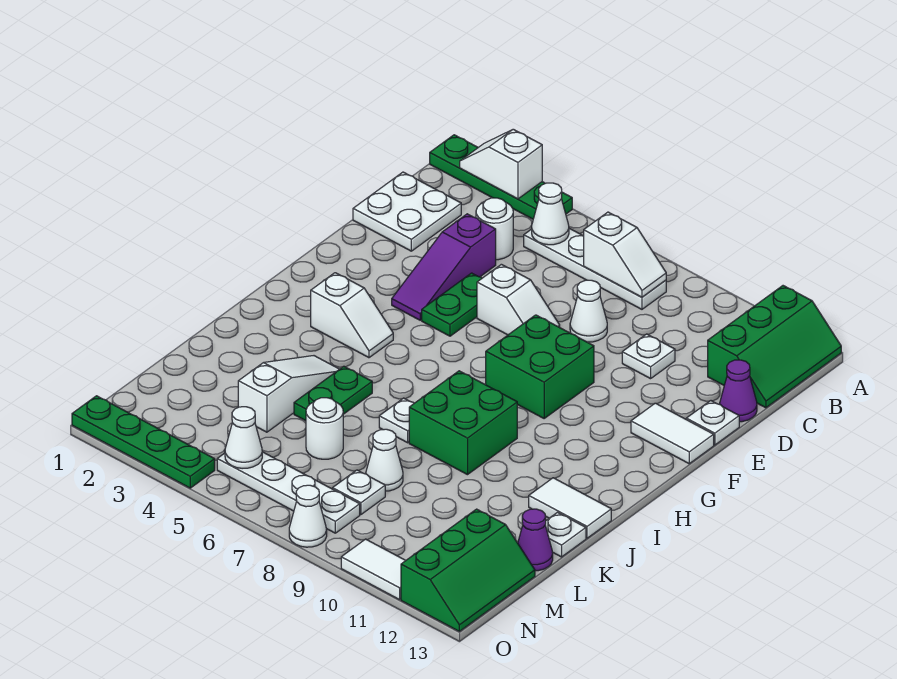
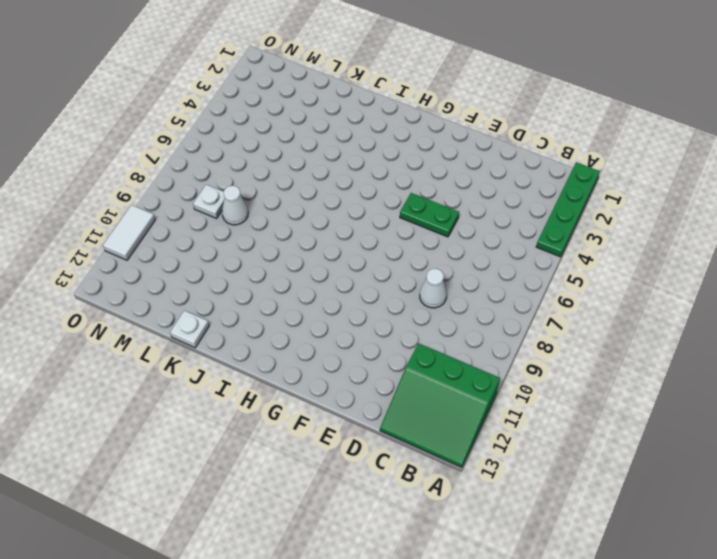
green slope A11:C13 level 1 top 11 -> green slope A12:C13 level 1 top 12
none -> white plate B5:B8 level 1
none -> white plate C1:D2 level 1
none -> white round brick C4 level 1
none -> purple slope D4:F4 level 1 top D

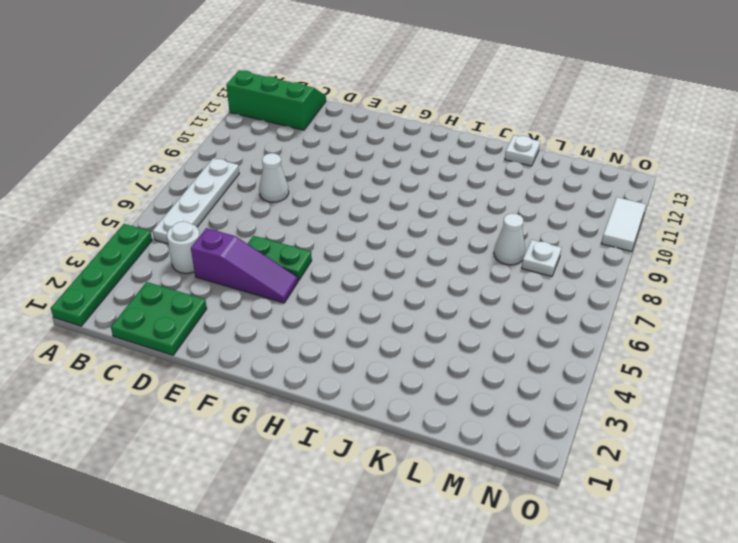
green plate C1:D2 level 1 -> white plate C1:D2 level 1
none -> white plate D10 level 1
none -> purple cone D13 level 1
none -> white slope E6:E7 level 1 top 6
none -> white plate E13 level 1

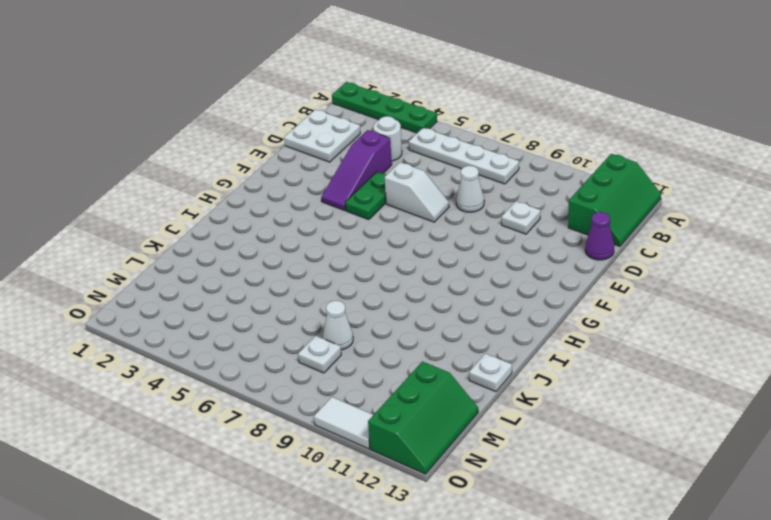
none -> white plate E13 level 1
none -> green brick F8:G9 level 1
none -> white tile F12:F13 level 1
none -> white slope H3:H4 level 1 top 3

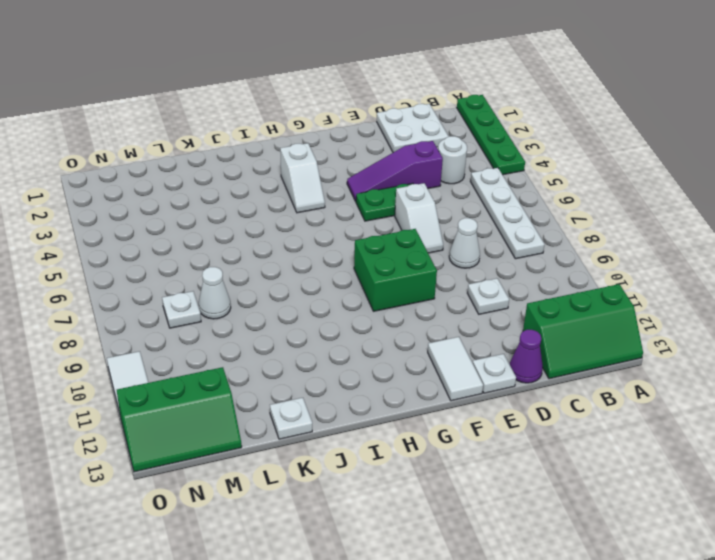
none -> green brick I8:J9 level 1
none -> white slope J4:L4 level 1 top L
none -> green plate J5:K5 level 1
none -> white plate J7 level 1

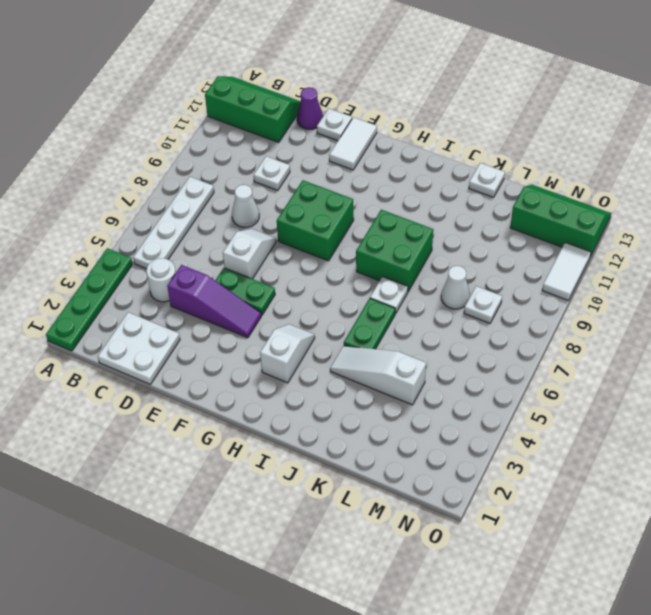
green plate J5:J6 level 1 -> green plate J5:K5 level 1
none -> white tile J12:J13 level 1
none -> white round brick L6 level 1
none -> purple cone L13 level 1
none -> white plate N5:N8 level 1

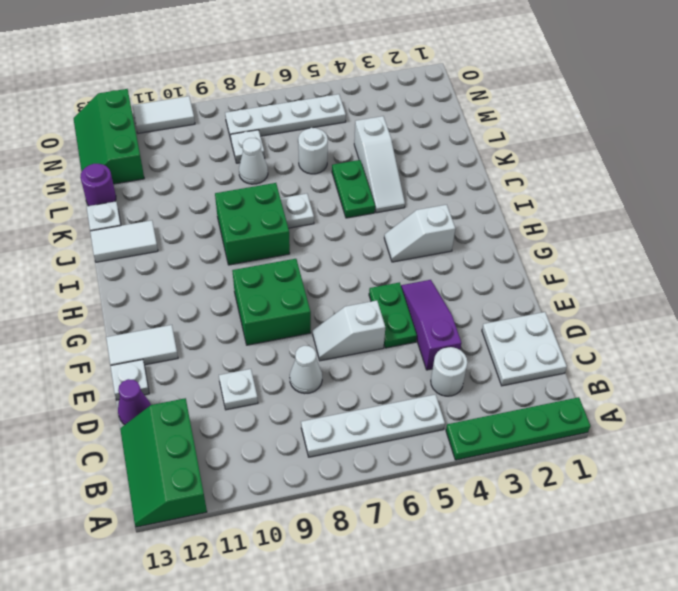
purple round brick L13 level 1 -> purple cone L13 level 1
none -> green plate O1:O4 level 1
none -> white cone O8 level 1
none -> white slope A2:A3 level 2 top 3
none -> white cone B5 level 2

